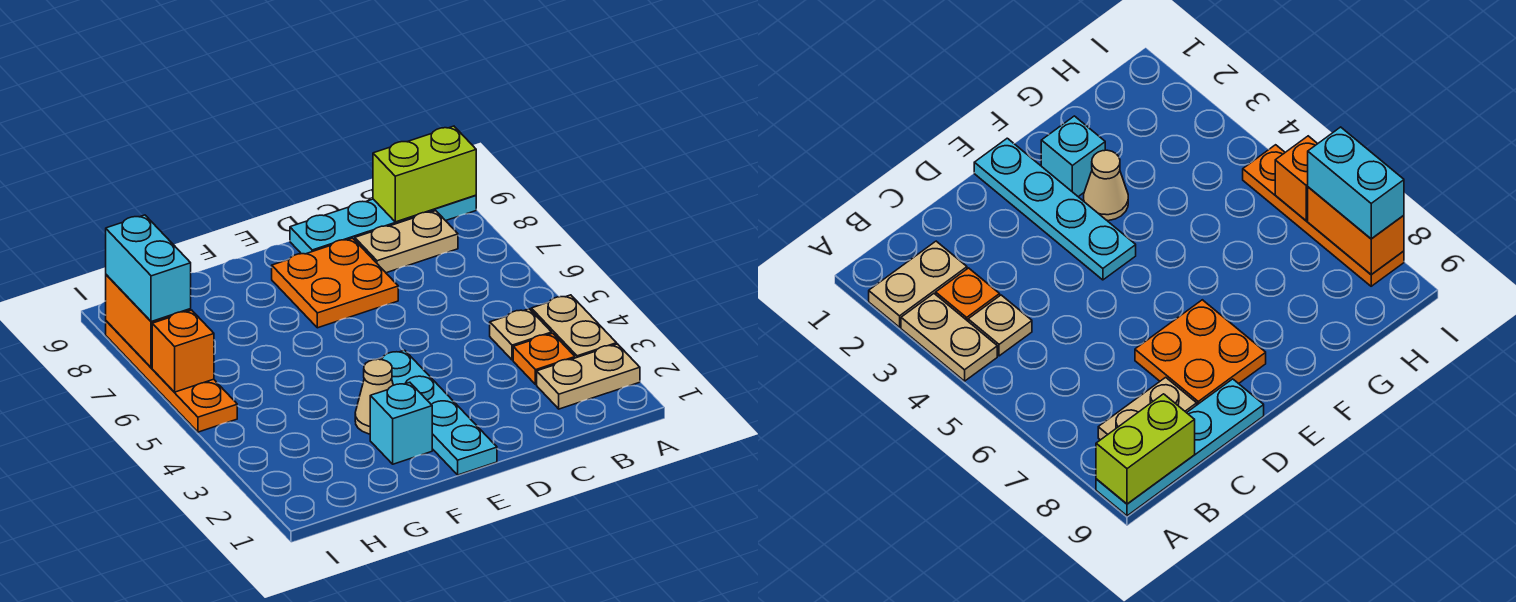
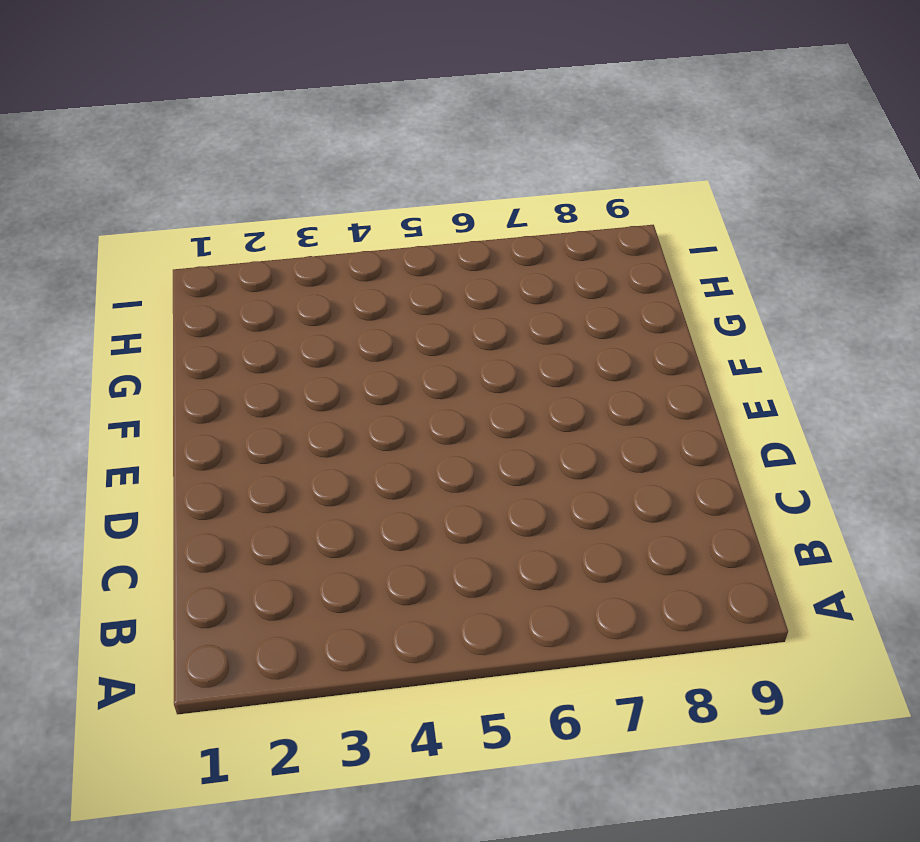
none -> tan plate A2:B2 level 1
none -> tan plate A3:A4 level 1
none -> cyan plate A9:D9 level 1

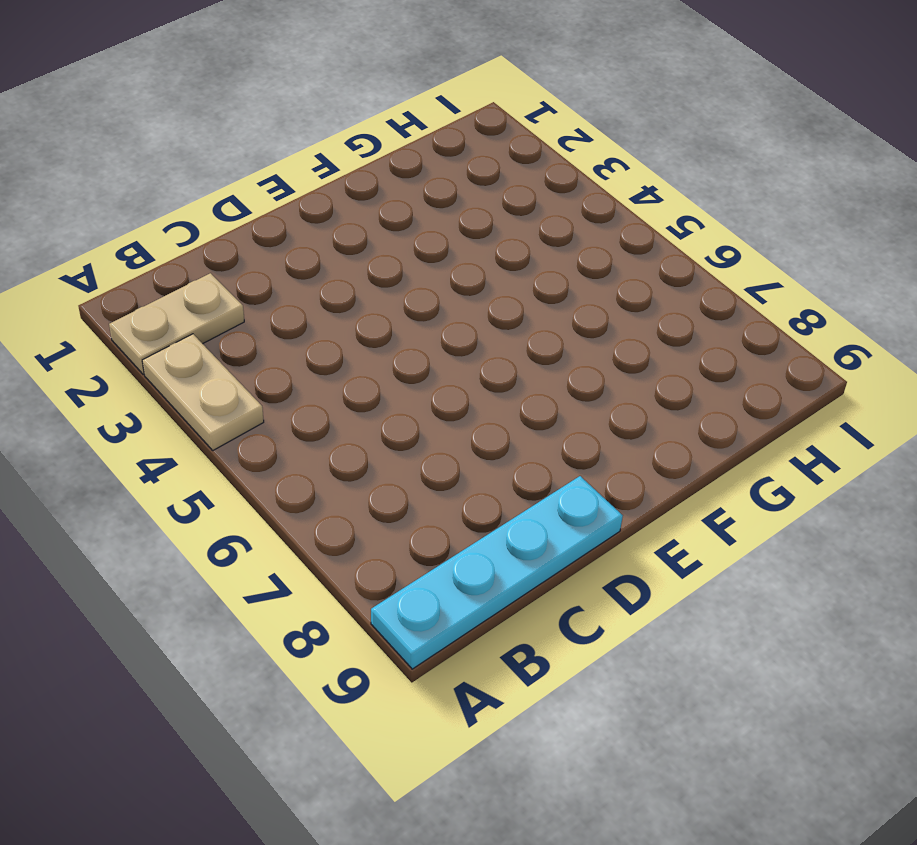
none -> orange plate B3 level 1
none -> tan plate B4 level 1
none -> tan plate B8:C8 level 1

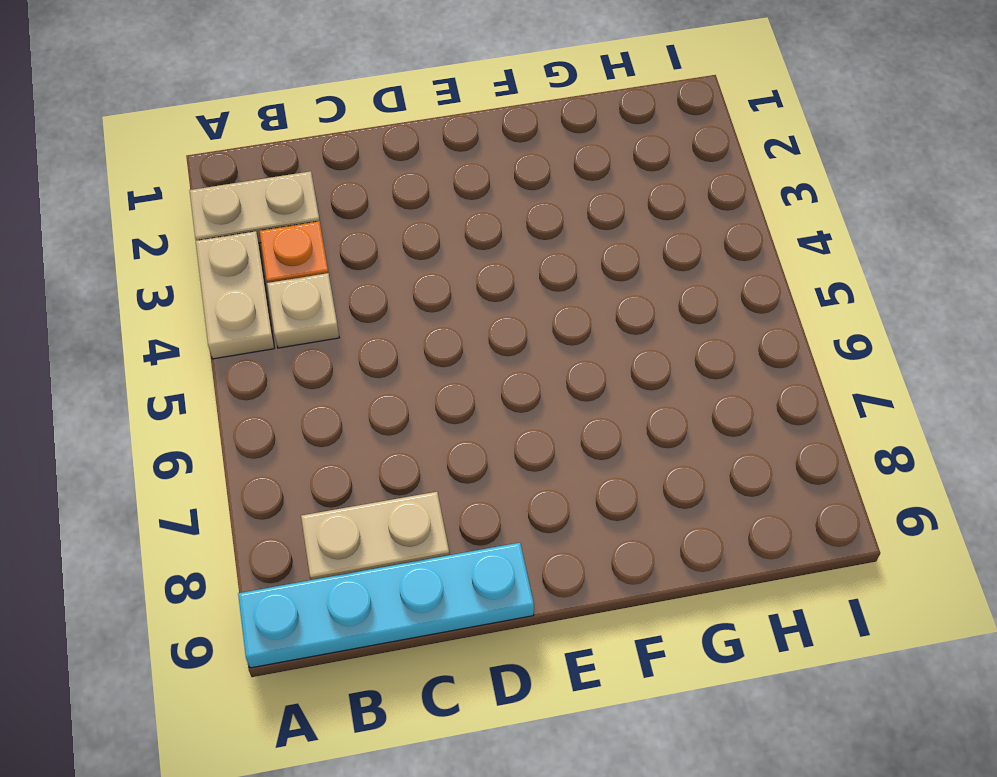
none -> orange plate D7:E8 level 1
none -> cyan plate E1:E4 level 1
none -> cyan brick F2 level 1

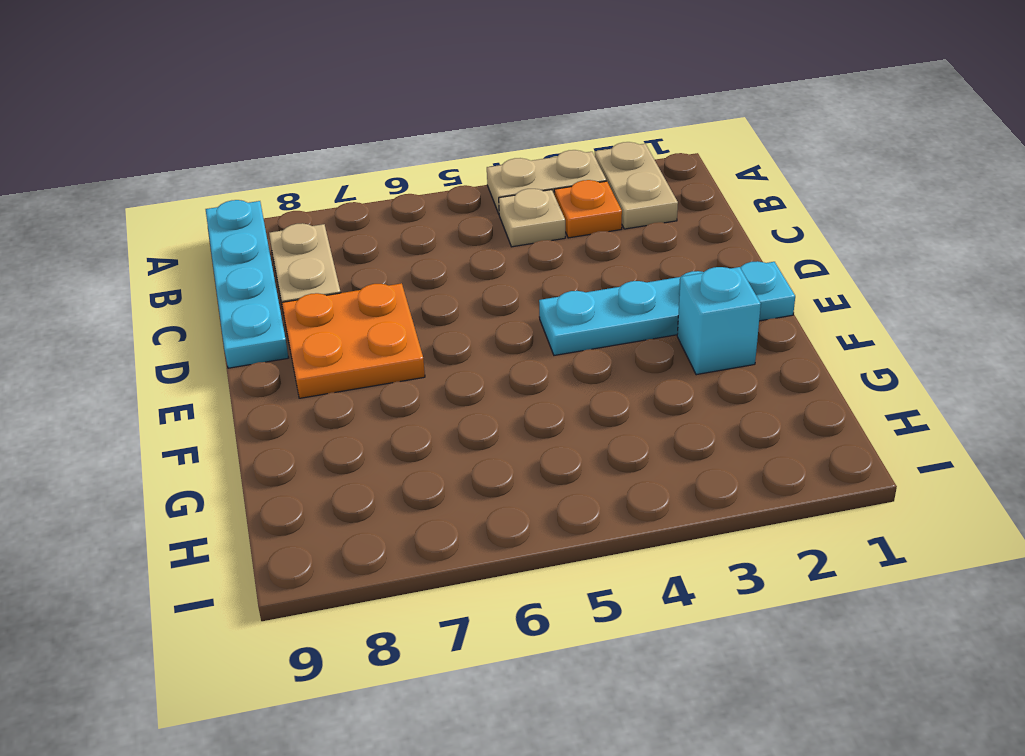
none -> tan cone F3 level 1
none -> orange plate I5:I8 level 1
none -> lime brick A9:B9 level 2

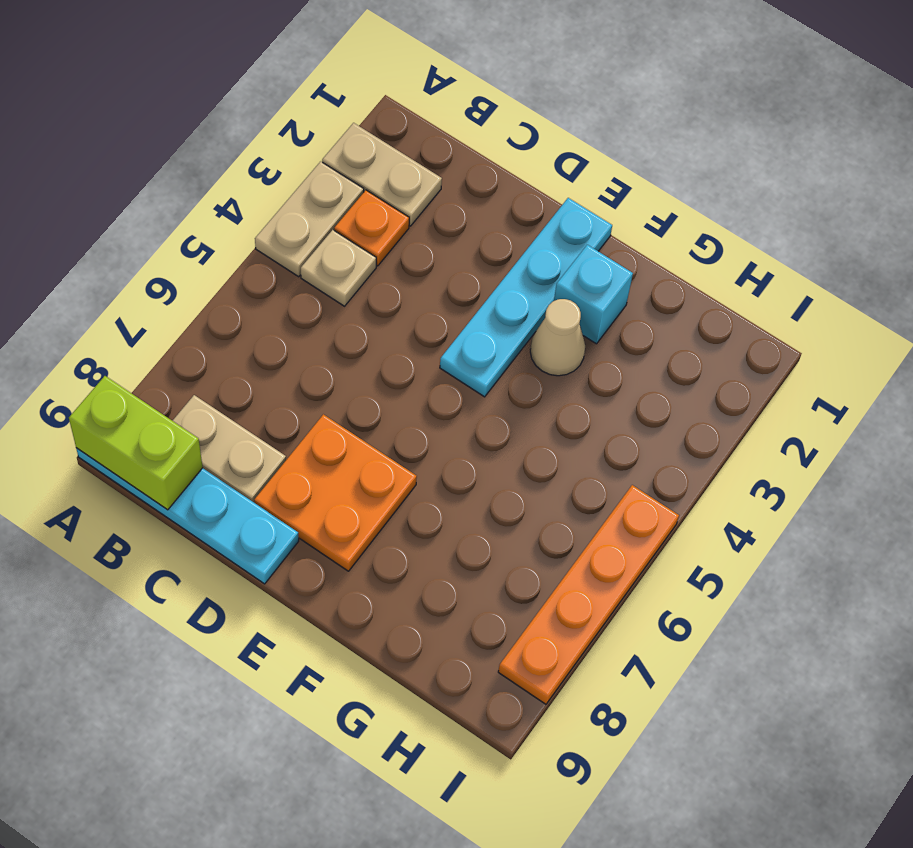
none -> orange brick I6 level 2
none -> orange brick I7:I8 level 2
none -> cyan brick I7:I8 level 3

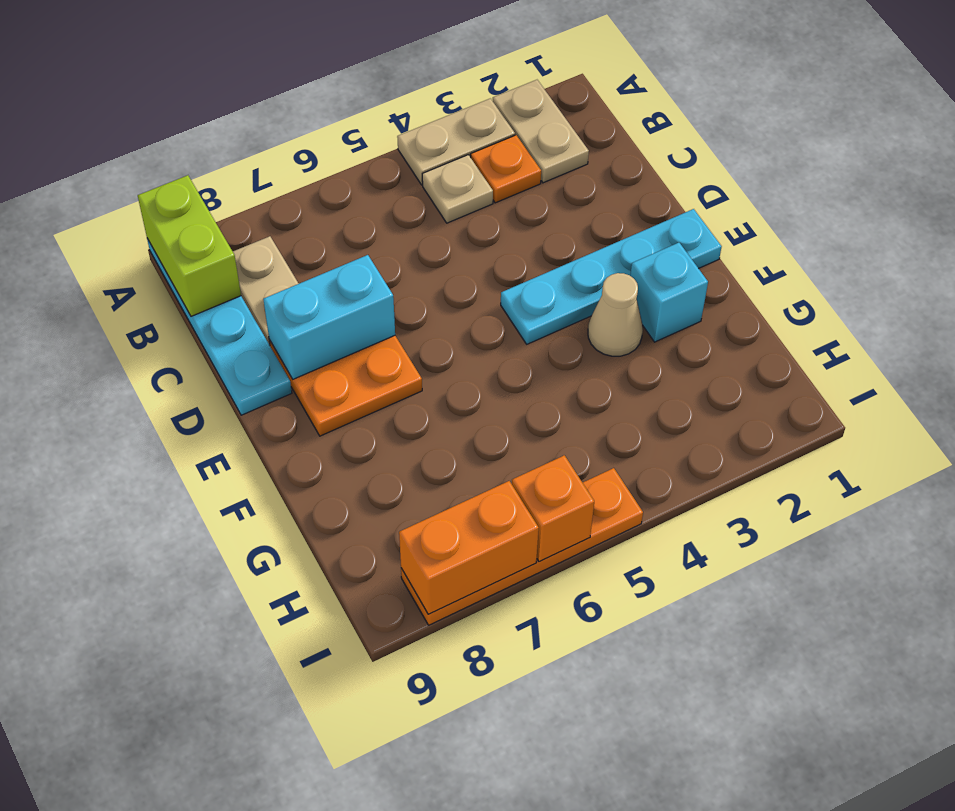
cyan brick D7:D8 level 2 -> cyan brick I7:I8 level 3

